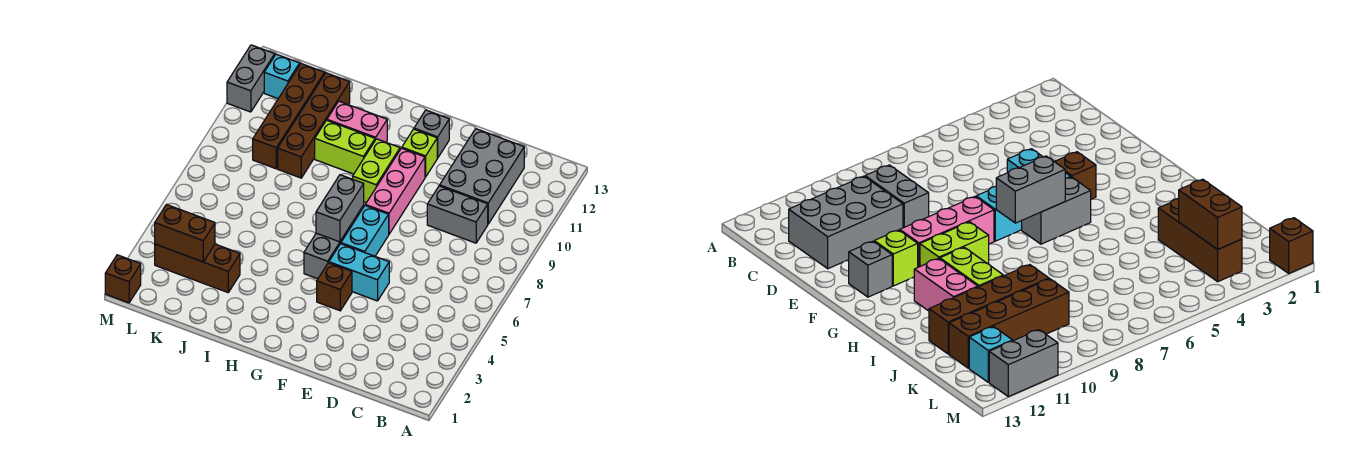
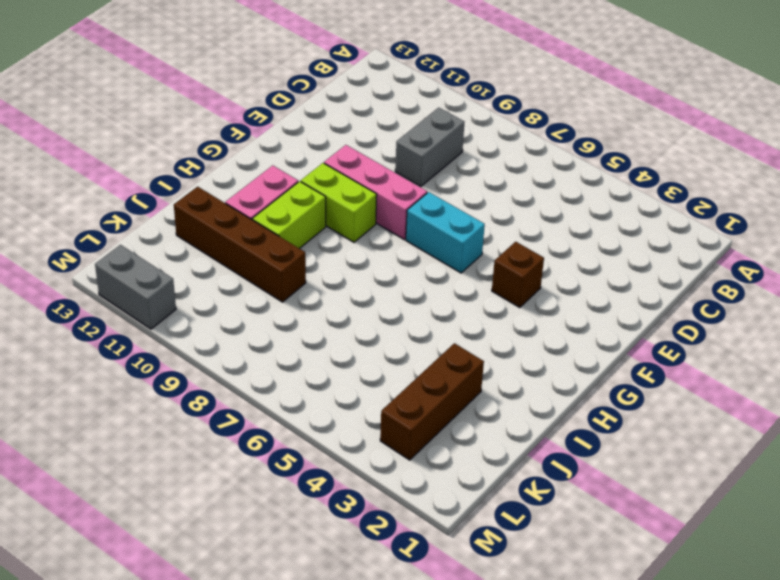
none -> grey brick C10:D12 level 1
none -> cyan brick E5:F5 level 1
none -> lime brick F11 level 1

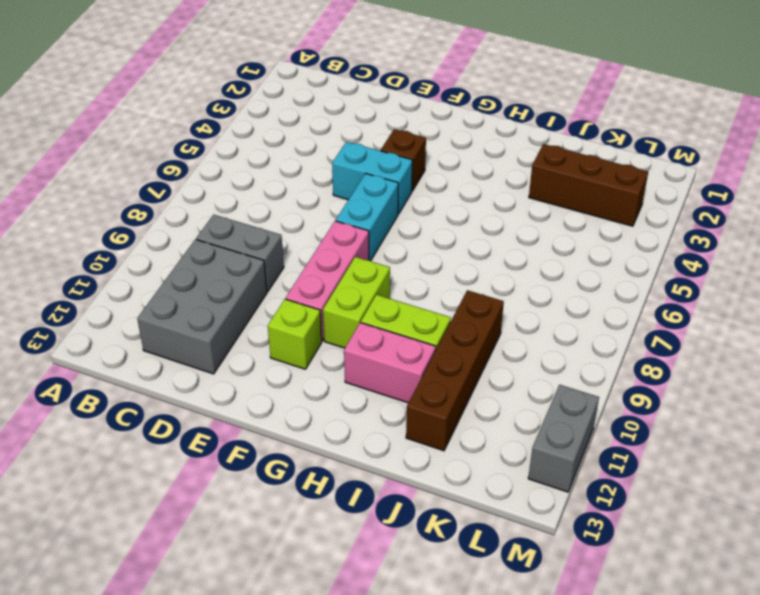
none -> grey brick F12 level 1
none -> grey brick G5:G6 level 1
none -> brown brick K9:K12 level 1

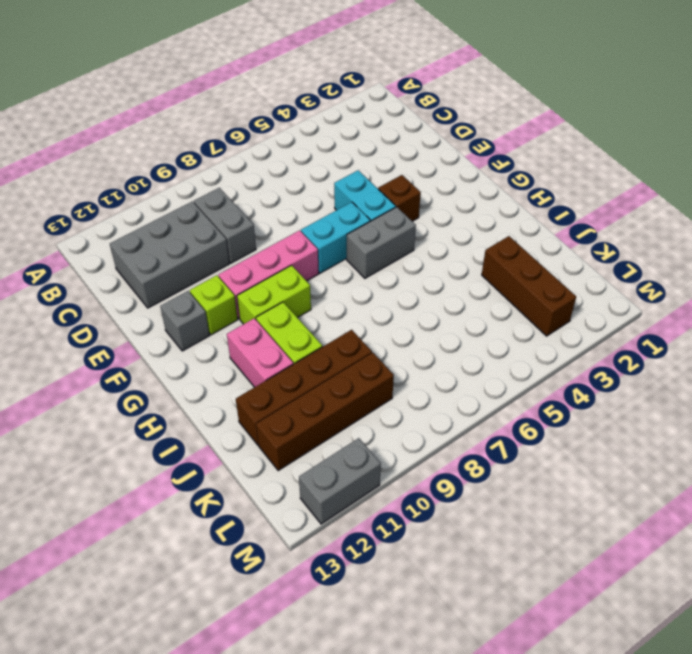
none -> cyan brick L12 level 1
none -> brown brick M1 level 1
none -> grey brick G6:G7 level 2

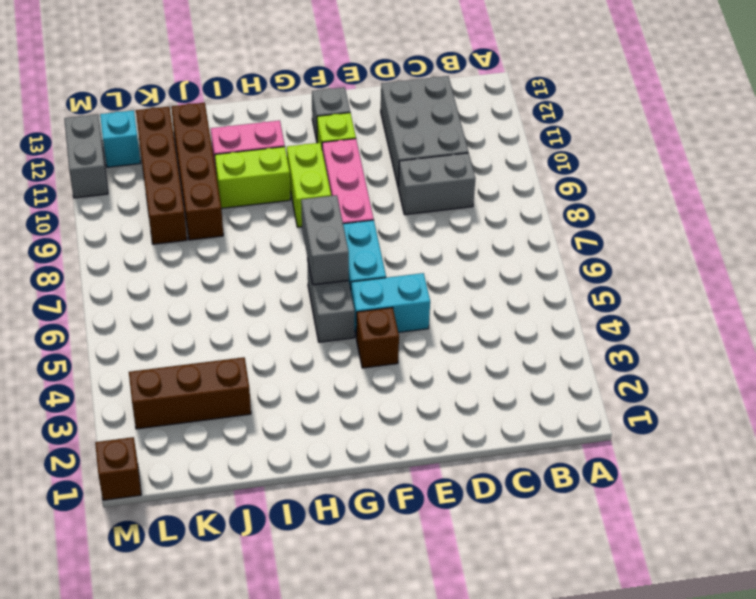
none -> brown brick K3:L3 level 2

